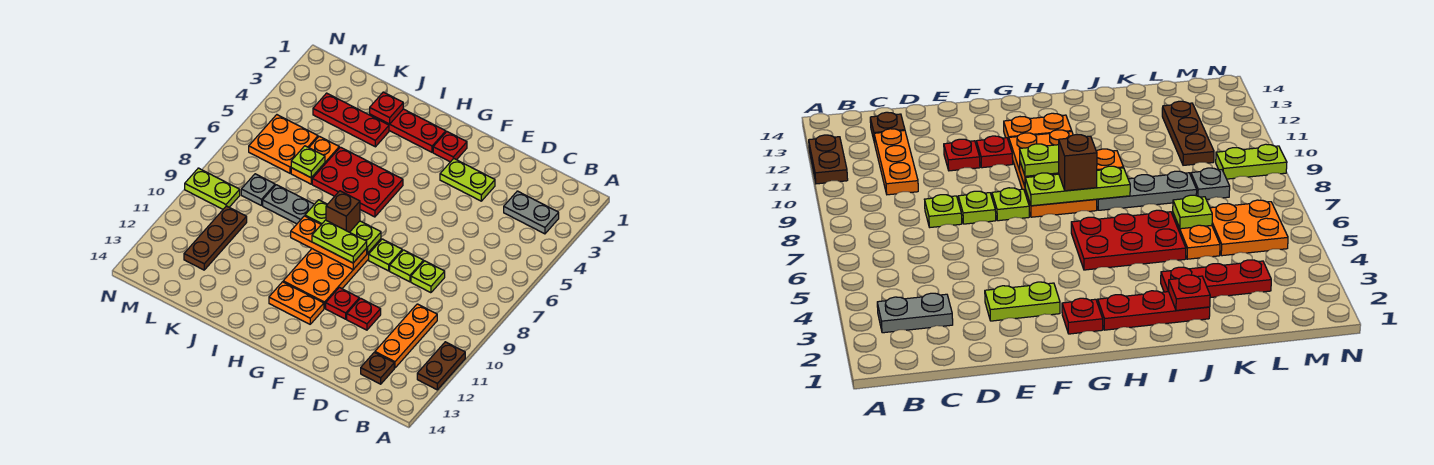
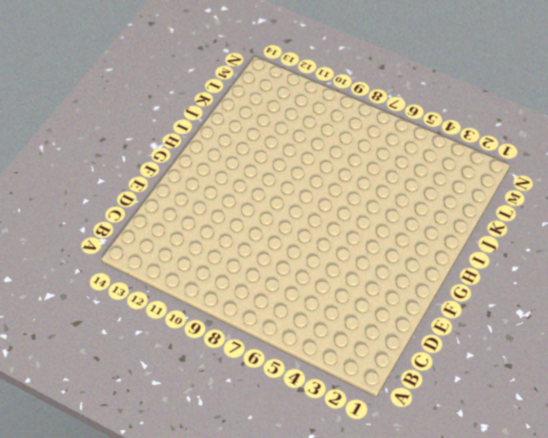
none -> brown plate A11:A12 level 1
none -> grey plate B3:C3 level 1
none -> orange plate C10:C12 level 1

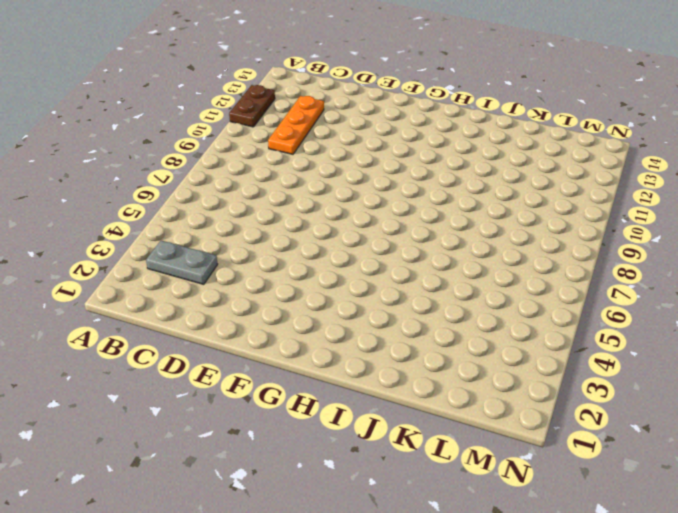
none -> brown plate C13 level 1
none -> lime plate D8 level 1
none -> lime plate E3:F3 level 1

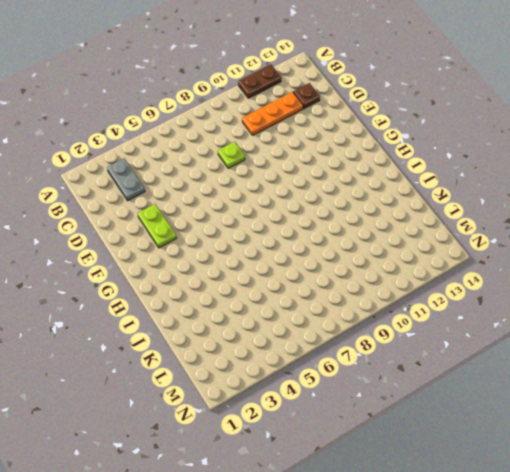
none -> lime plate E8 level 1
none -> red plate E11 level 1
none -> lime plate F8 level 1

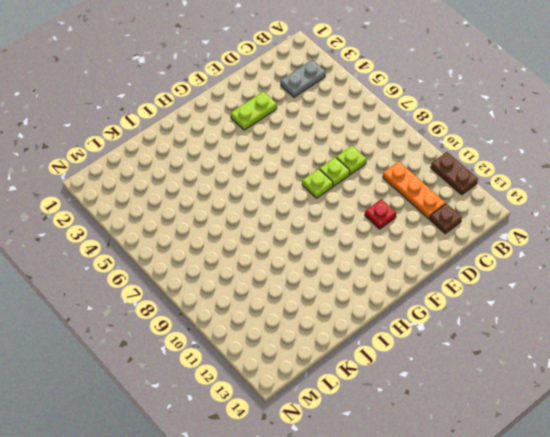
none -> red plate F11 level 1
none -> red plate G2 level 1
none -> orange plate G8:H11 level 1

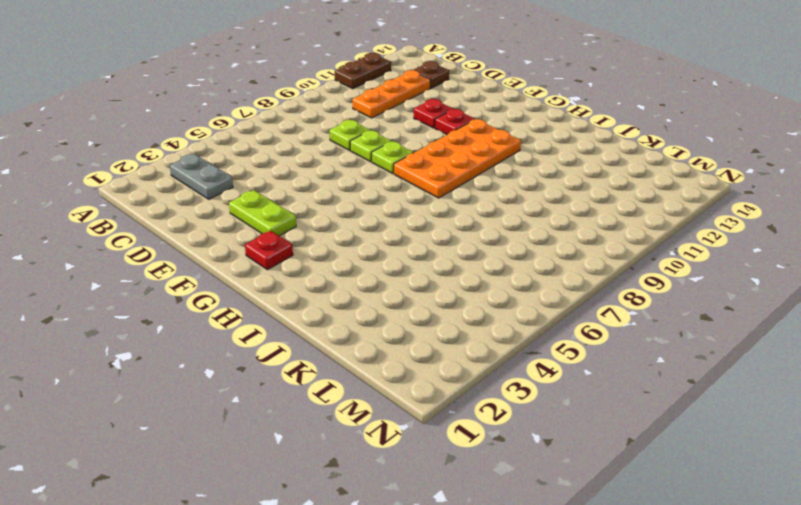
none -> orange plate G12:H12 level 1
none -> red plate H2:J2 level 1
none -> red plate H5:J6 level 1

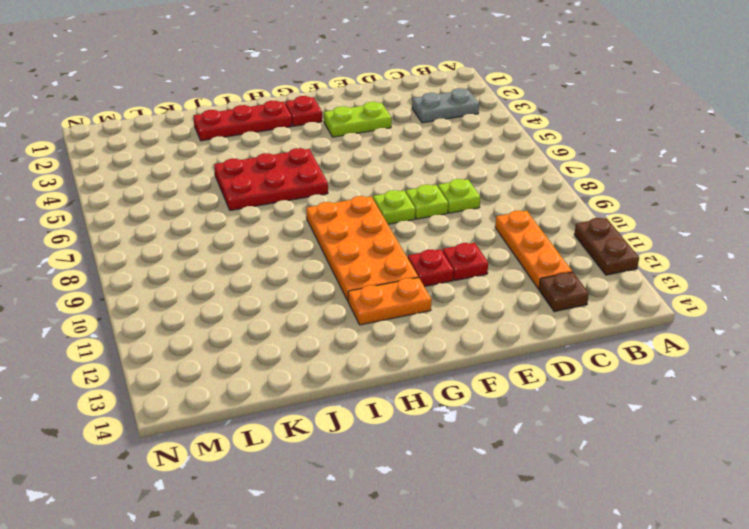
none -> grey plate I8:K8 level 1
none -> red plate J3:L3 level 1
none -> orange plate K5:K6 level 1

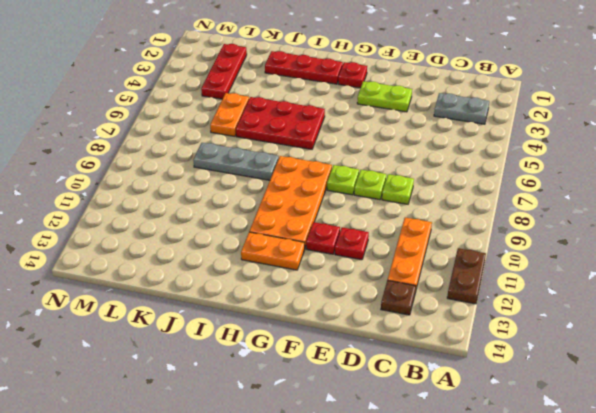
red plate L2:L4 level 1 -> red plate J3:L3 level 1
none -> orange plate L5:M6 level 1
none -> grey plate L8 level 1
none -> brown plate L10:L12 level 1

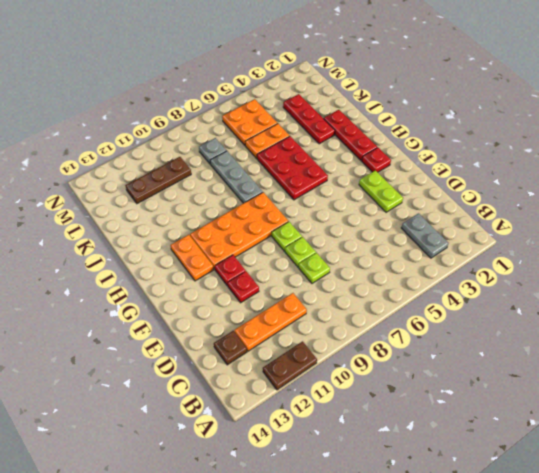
none -> lime plate M9:N9 level 1
none -> lime plate G8:I8 level 2
none -> orange plate G9:I9 level 2

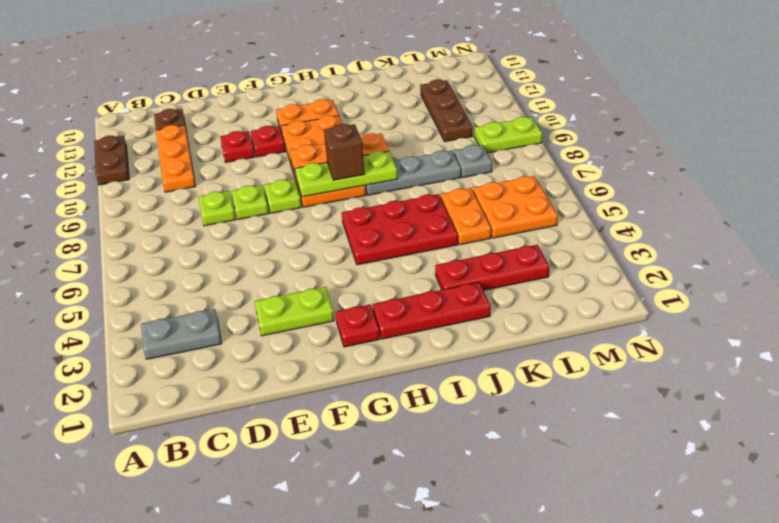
none -> red plate J2 level 2
none -> lime plate K6 level 2
none -> lime plate G9:H9 level 3

